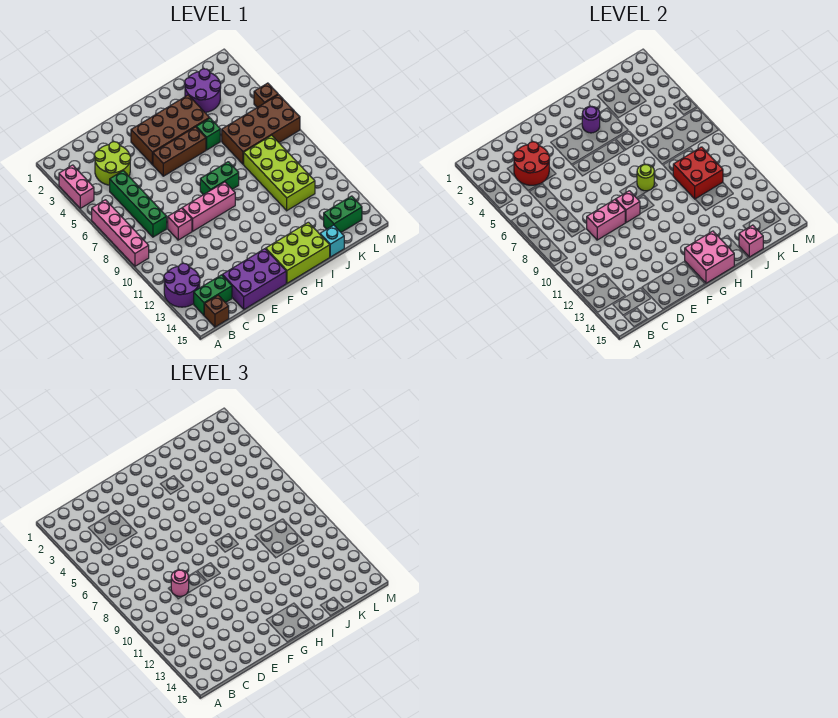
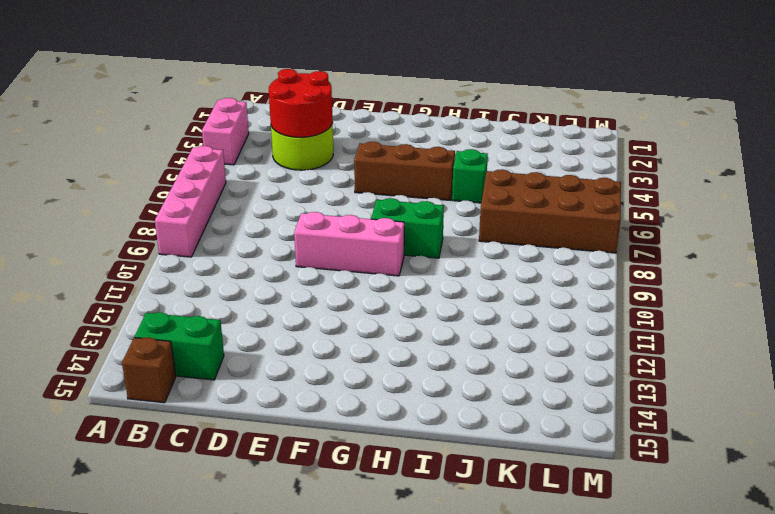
none -> purple round brick A12:B13 level 1
none -> green brick C5:C8 level 1
none -> pink brick D9 level 1
none -> purple brick D14:F15 level 1

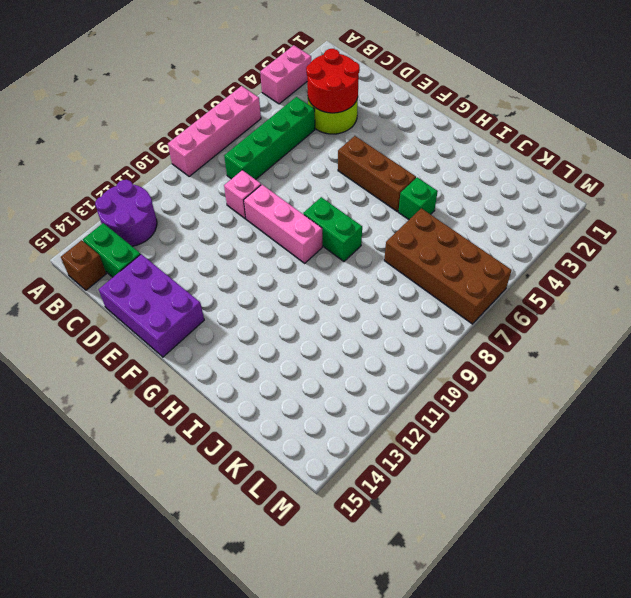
none -> brown brick F3:I4 level 1
none -> lime brick G14:I15 level 1
none -> purple round brick J2:K3 level 1
none -> lime brick J8:K11 level 1

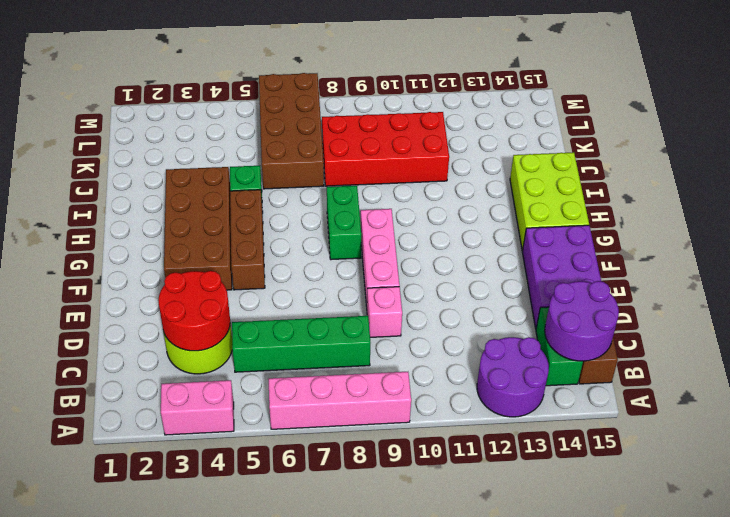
purple round brick B14:C15 level 2 -> purple round brick J2:K3 level 1
red brick J8:K11 level 1 -> lime brick J8:K11 level 1
none -> cyan brick J15 level 1
none -> green brick K14:L14 level 1
none -> brown brick M5 level 1
none -> pink brick D9:E9 level 2

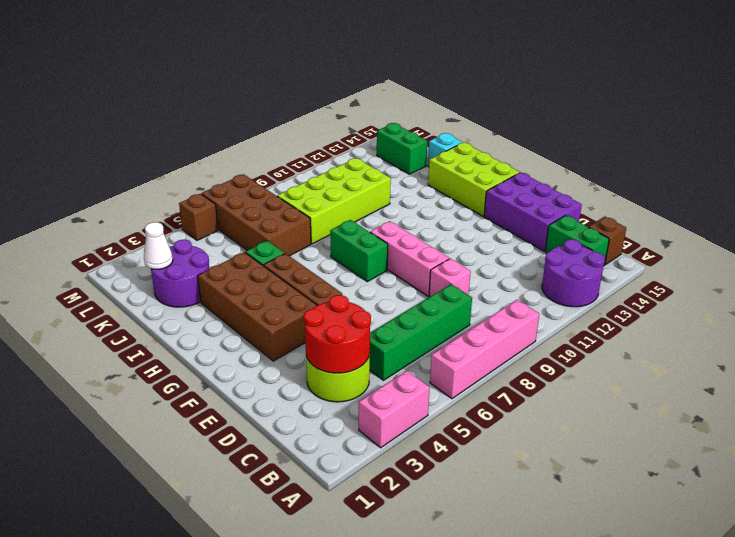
white cone K2 level 2 -> none
none -> pink brick D9:E9 level 2
none -> pink brick F9 level 2
none -> pink brick G14:H15 level 2
none -> purple round brick H3 level 2

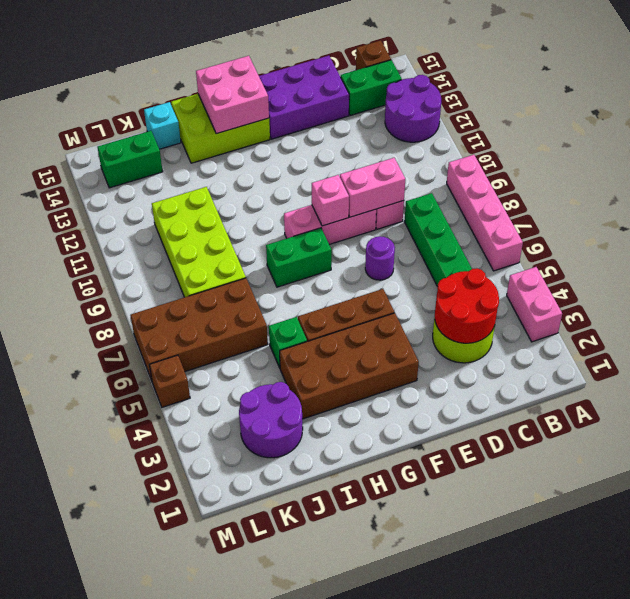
purple round brick E7 level 1 -> purple round brick H3 level 2
none -> lime round brick H8 level 2
none -> red brick J9:K10 level 2
none -> pink brick J15 level 2
none -> pink round brick D9 level 3

